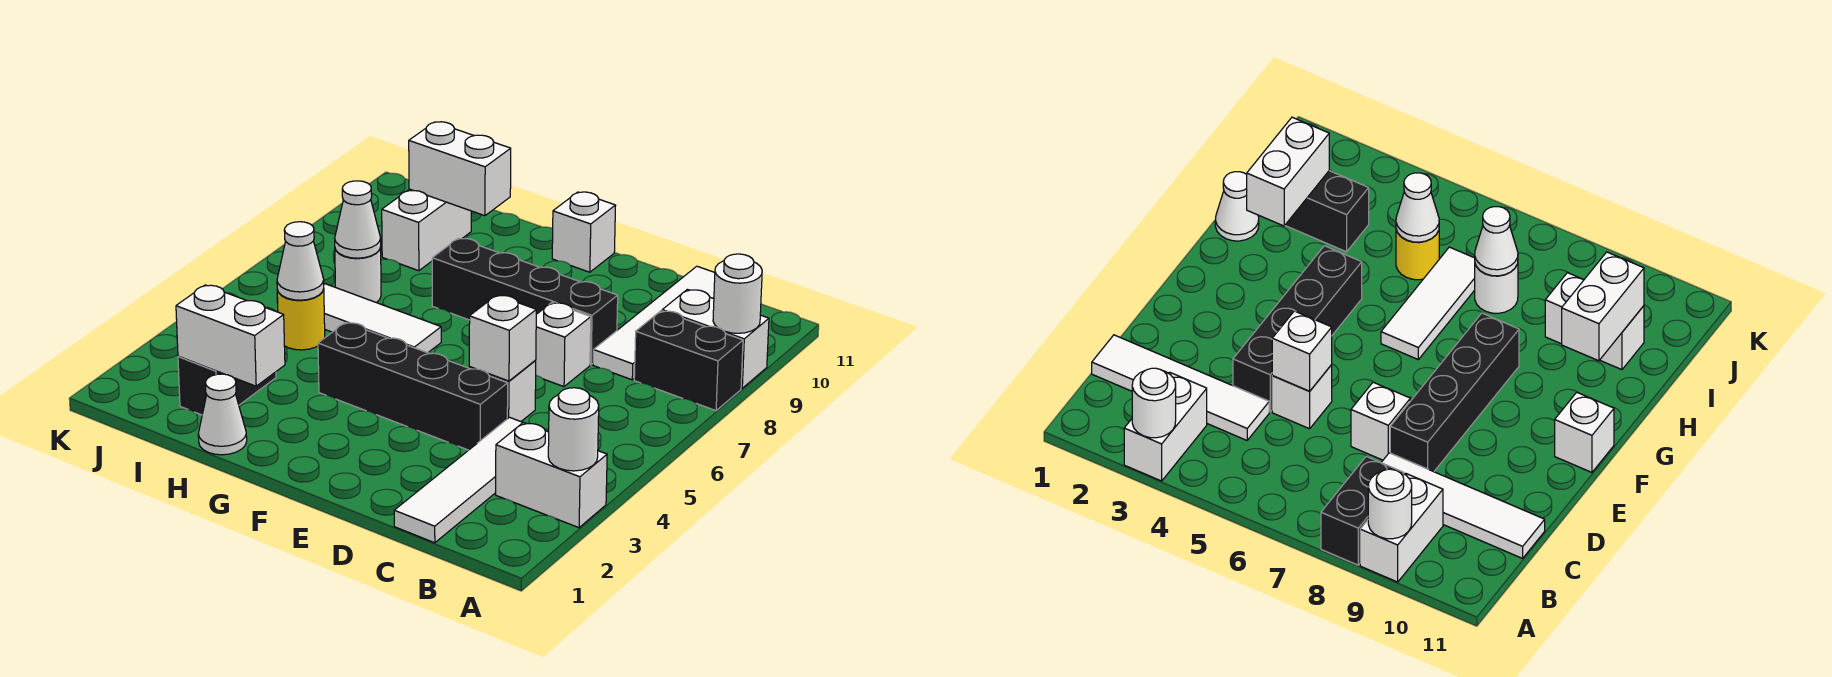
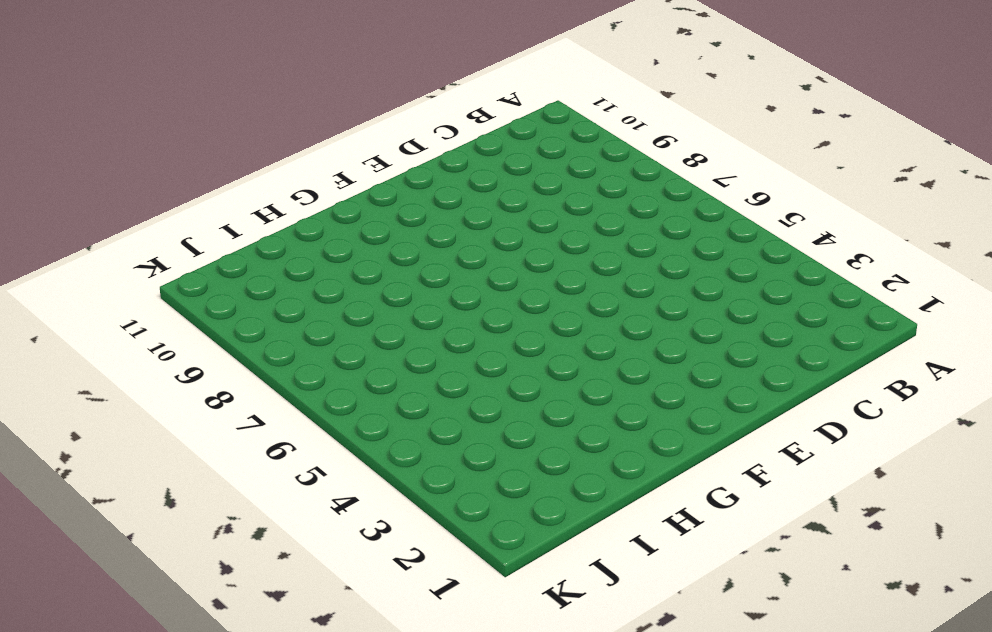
none -> white brick A3:B3 level 1
none -> black brick A8:B8 level 1
none -> white brick A9:B9 level 1

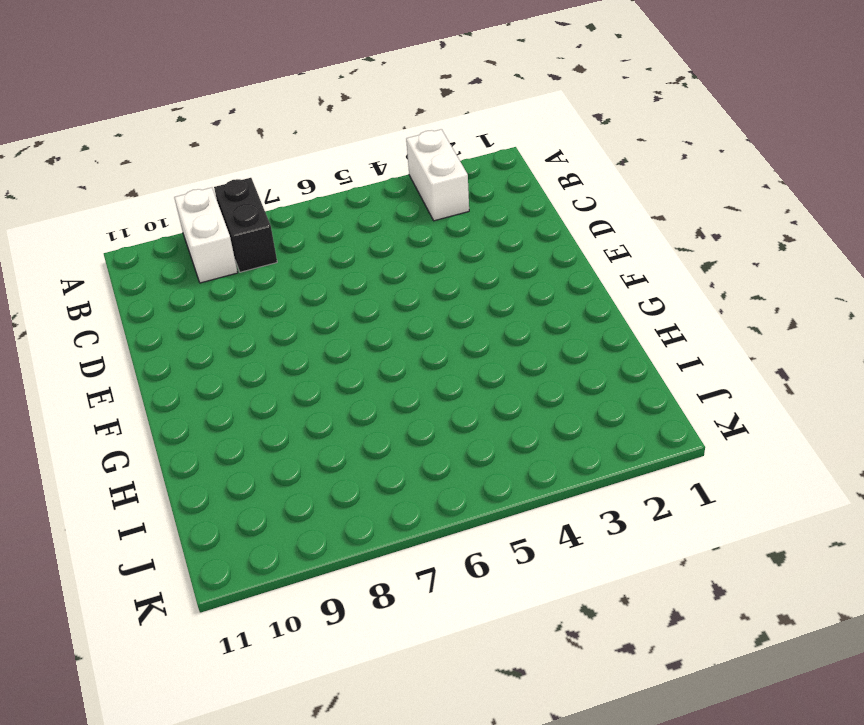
none -> white tile C1:C4 level 1
none -> white tile C8:C11 level 1
none -> black brick D4:G4 level 1

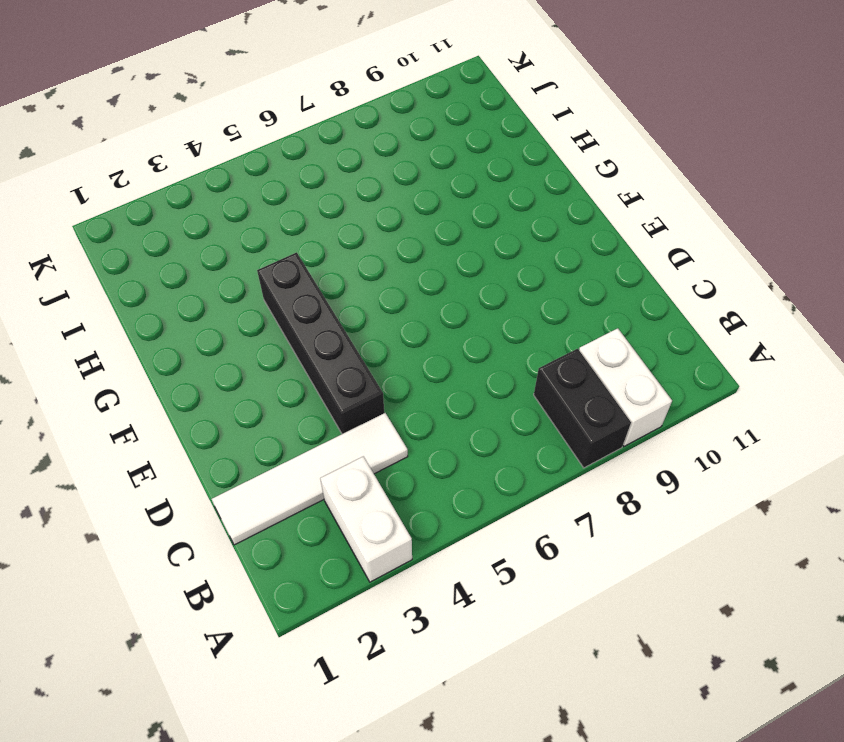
none -> white tile C8:C11 level 1
none -> white brick D5 level 1
none -> white brick D7 level 1

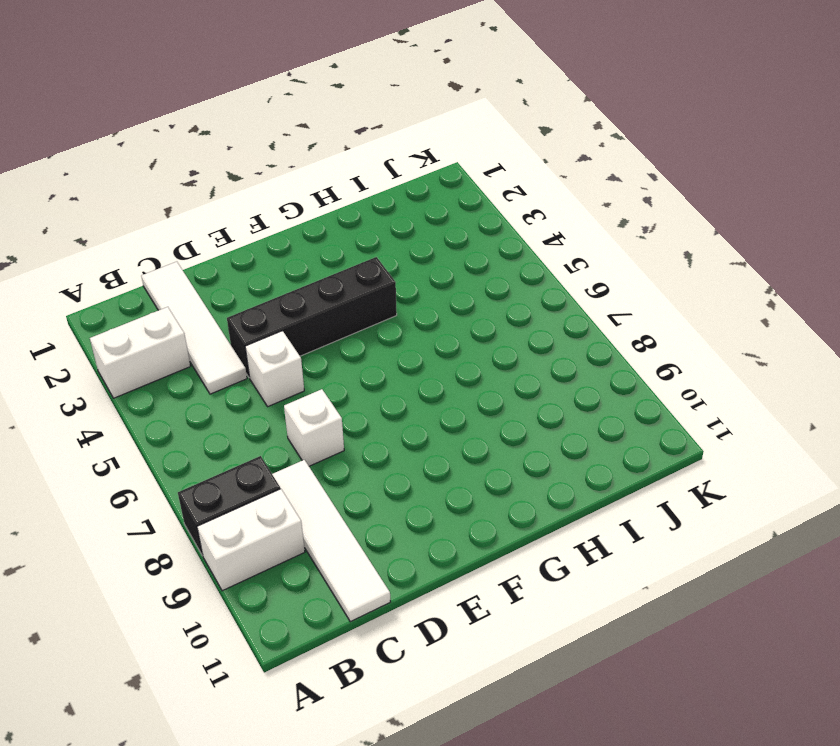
none -> black brick D8:G8 level 1
none -> white brick F11 level 1
none -> white tile G6:I6 level 1

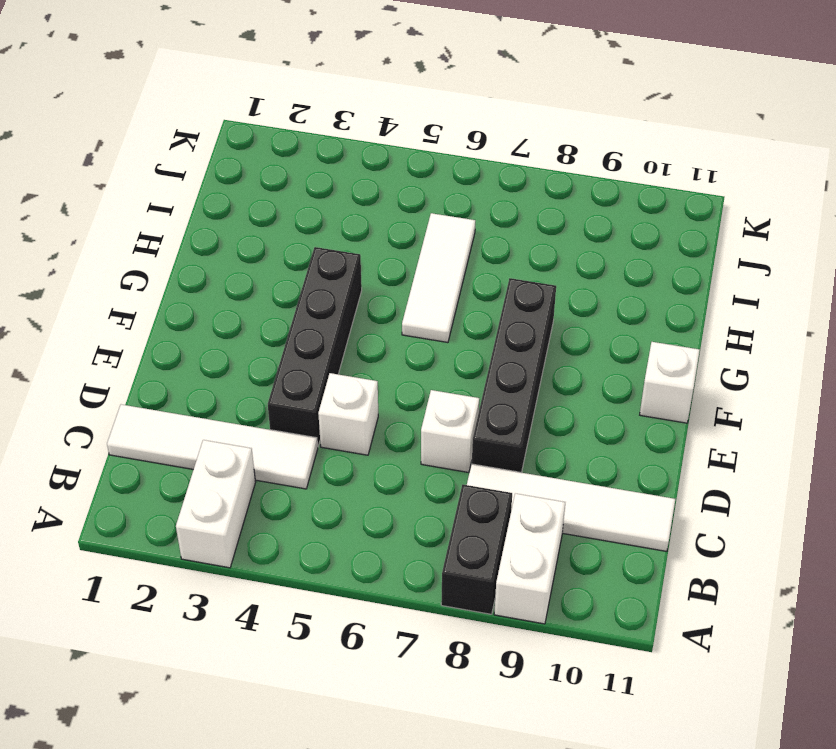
none -> white cone H1 level 1
none -> black brick I2:I3 level 1
none -> yellow round brick I5 level 1

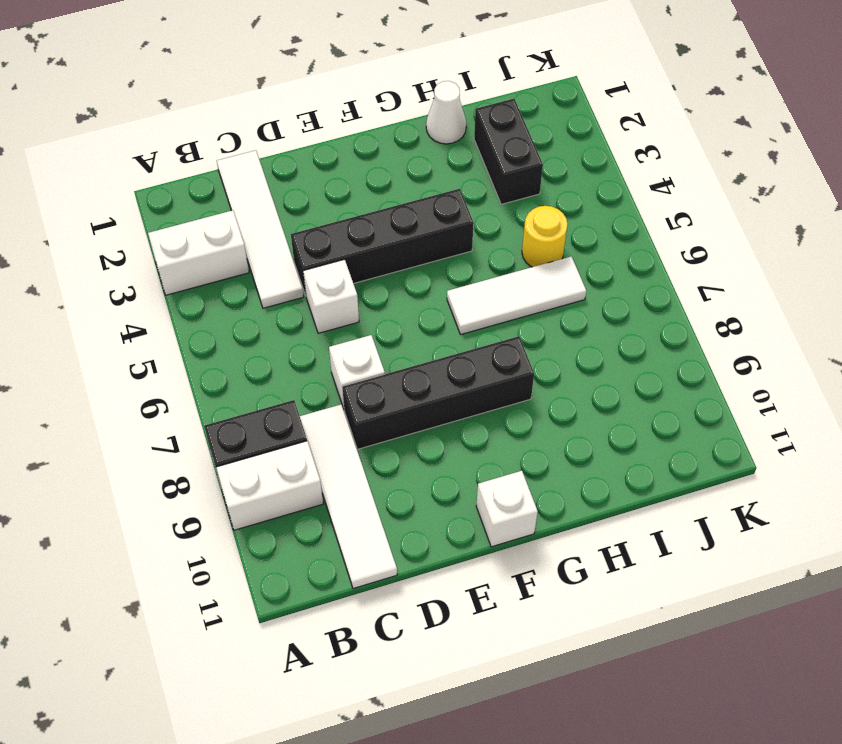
none -> white round brick I7 level 1
none -> white brick I9:I10 level 1
none -> white round brick A3 level 2

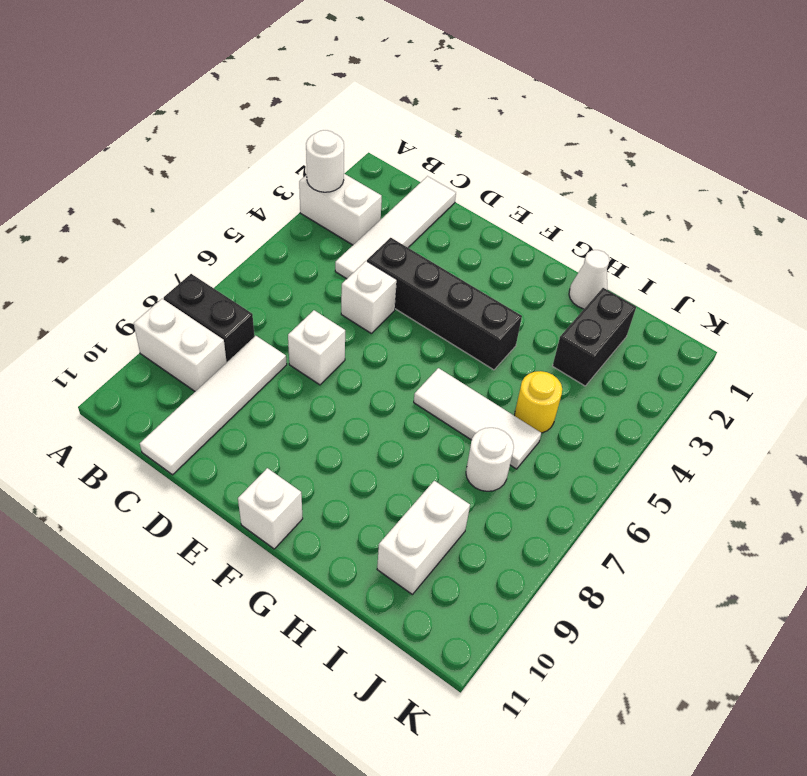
none -> black brick D8:G8 level 1
none -> white round brick A9 level 2
none -> white brick D5 level 2

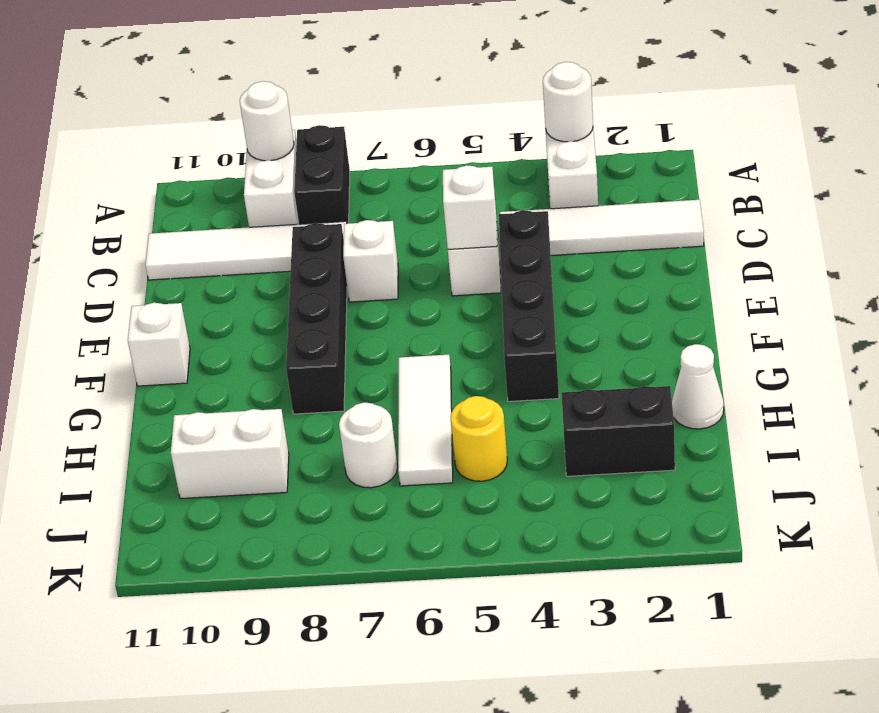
none -> white brick H2:I2 level 2
none -> white brick H10:I10 level 2
none -> white cone I5 level 2

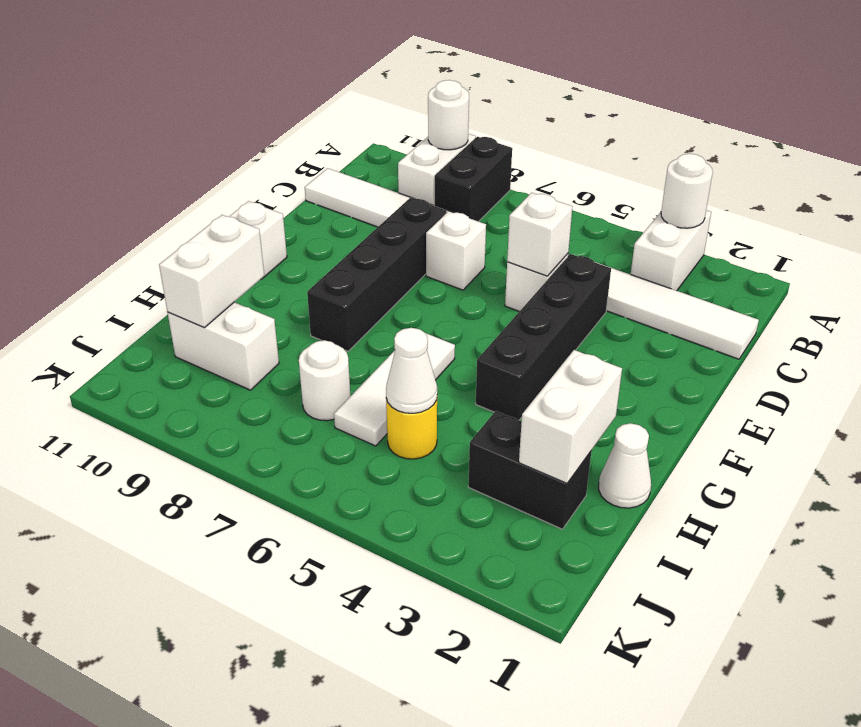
none -> white cone I7 level 2

